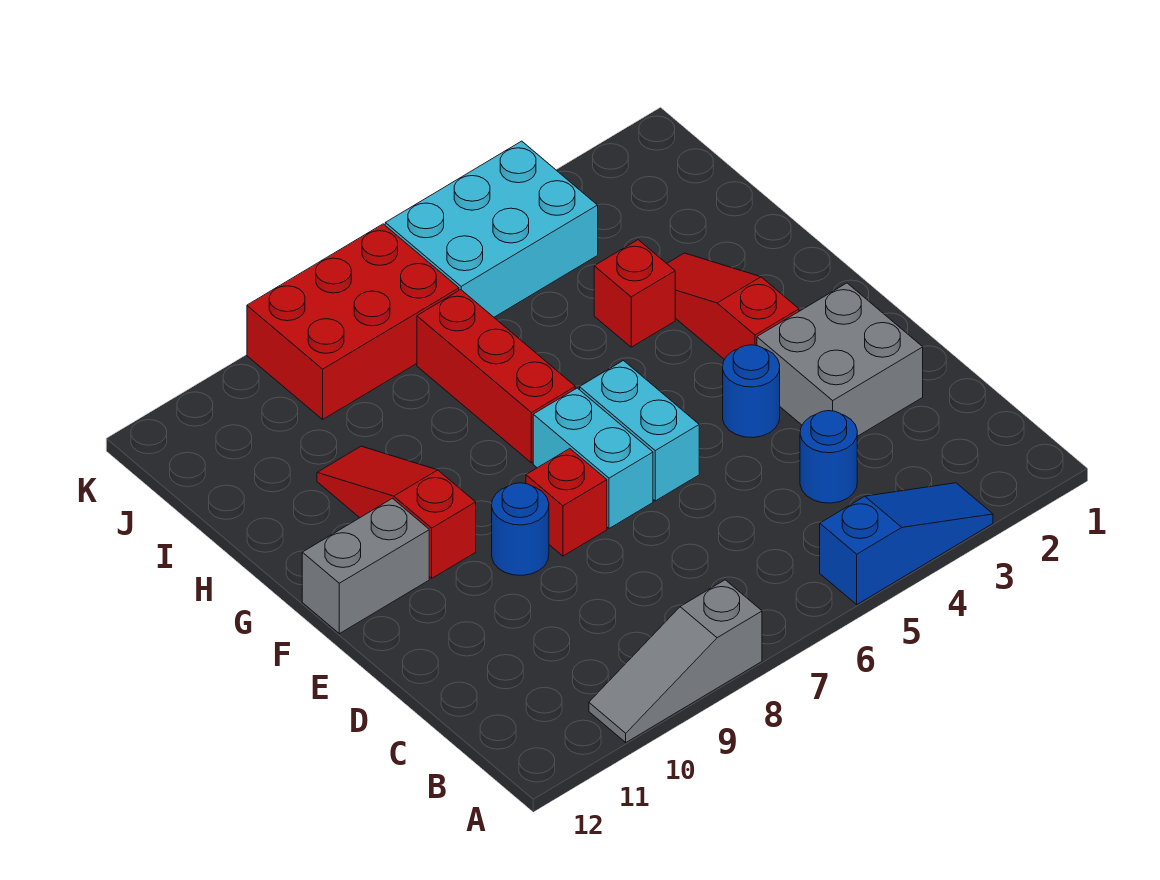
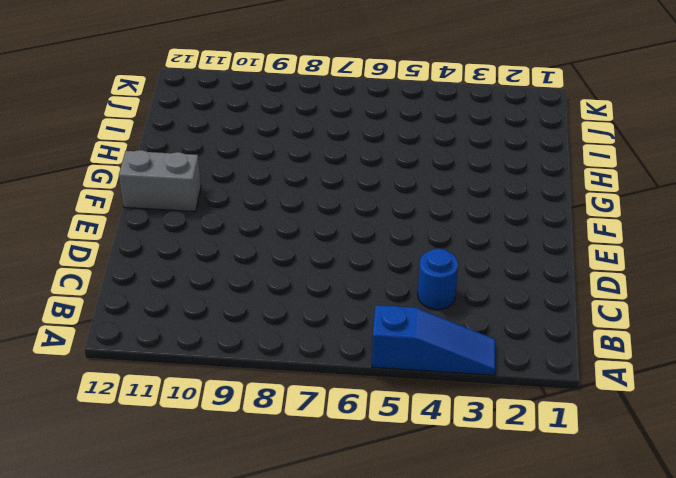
none -> grey slope A8:A10 level 1 top 8
none -> grey brick D2:E3 level 1
none -> blue round brick E4 level 1

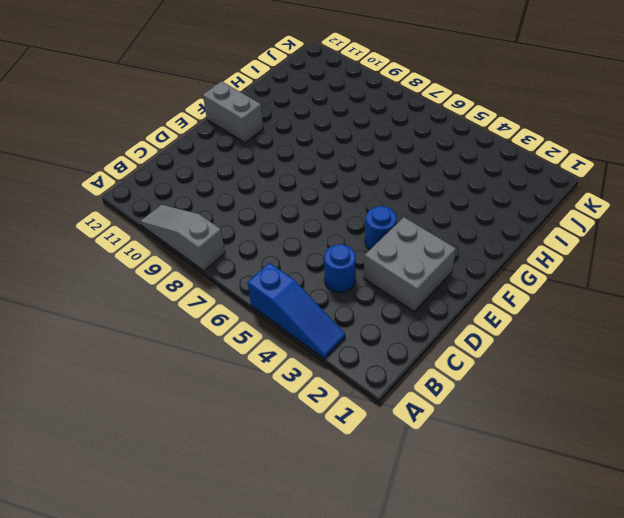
none -> cyan brick E6:F6 level 1
none -> cyan brick E7:F7 level 1
none -> red brick E8 level 1

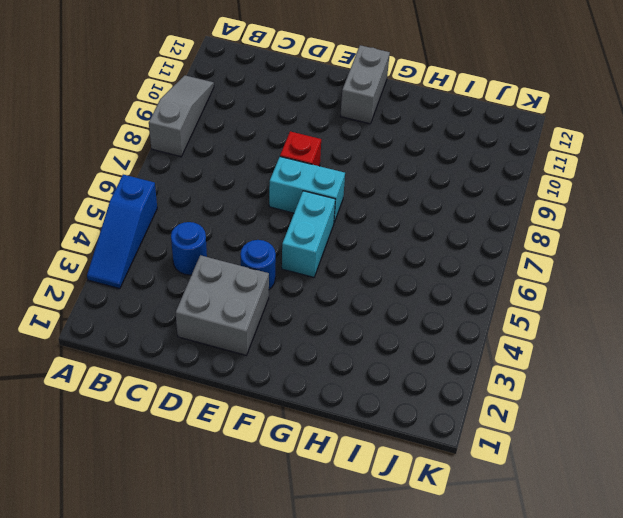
cyan brick F5:F6 level 1 -> cyan brick E6:F6 level 1
none -> blue round brick E9 level 1
none -> red slope F3:H3 level 1 top F
none -> red slope F10:H10 level 1 top F

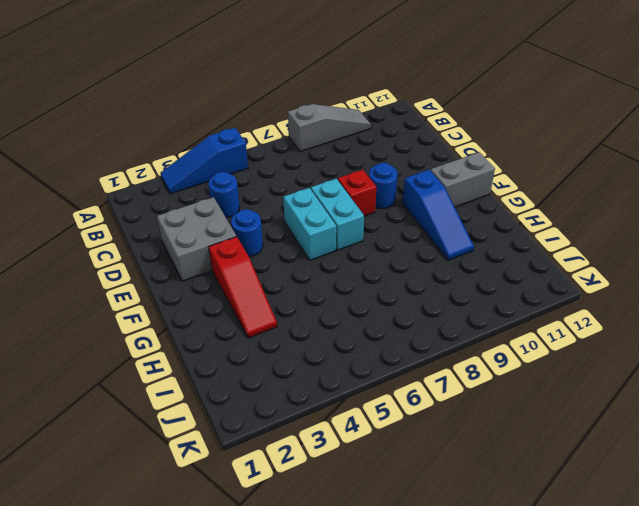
blue slope F10:H10 level 1 top F -> red slope F10:H10 level 1 top F
none -> red brick G7:I7 level 1
none -> red brick H4 level 1
none -> cyan brick J4:K6 level 1

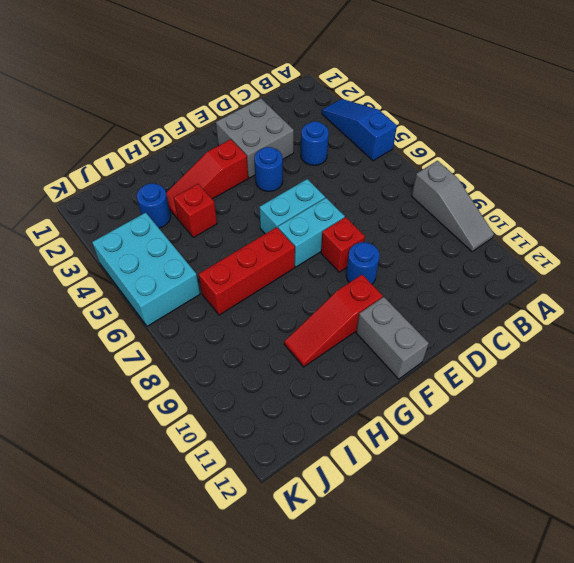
blue round brick I3 level 1 -> none
none -> red brick J7:K9 level 1

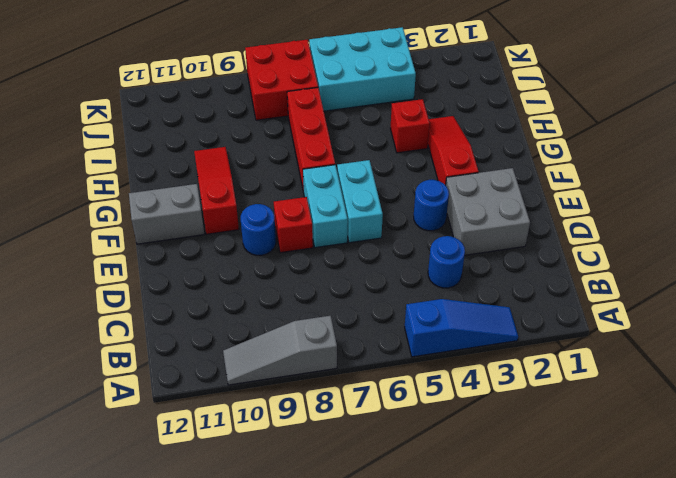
red brick J7:K8 level 1 -> red brick J7:K9 level 1

